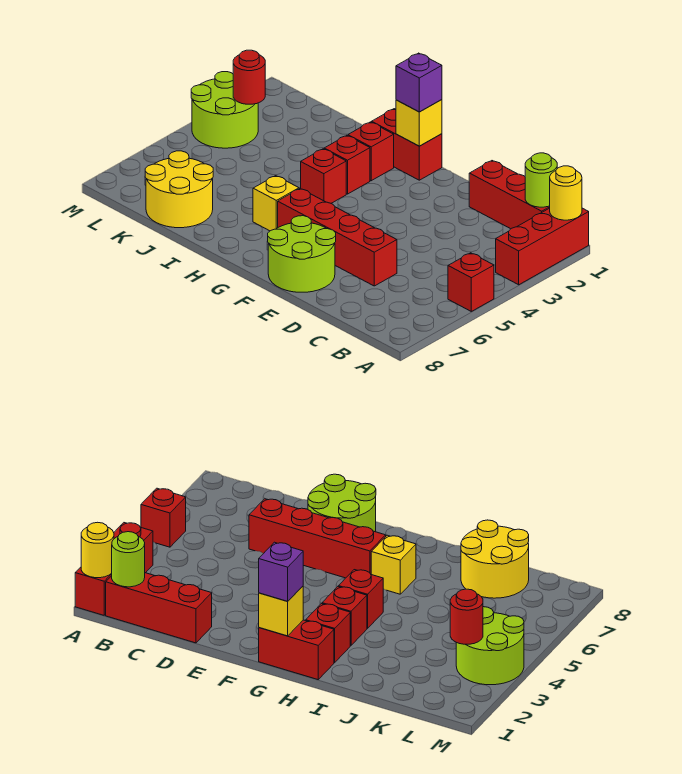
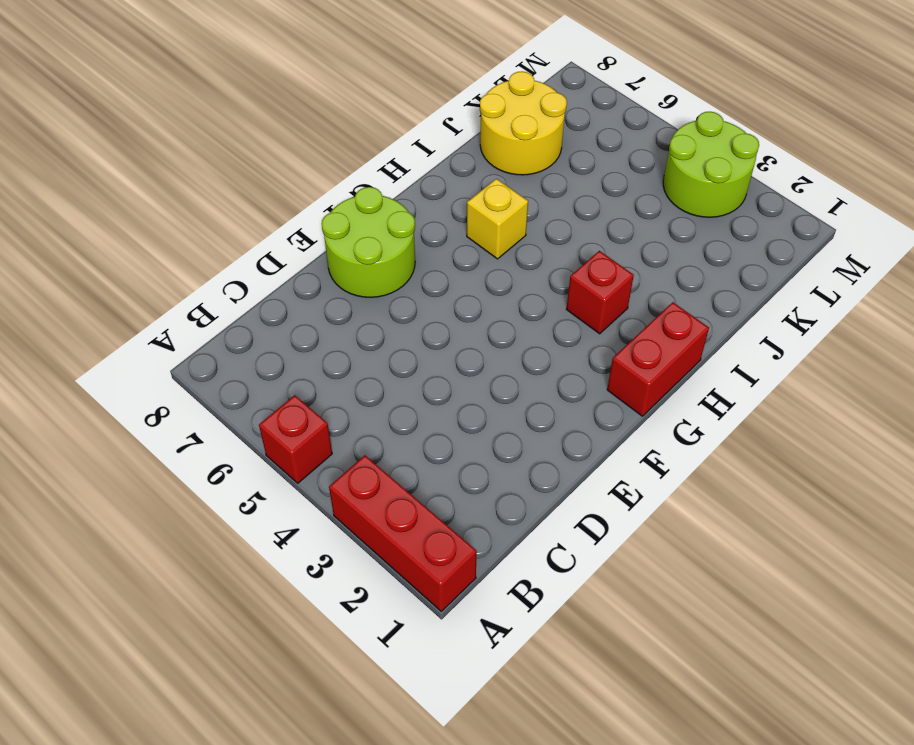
none -> red brick B1:D1 level 1
none -> red brick D6:G6 level 1
none -> red brick H2 level 1

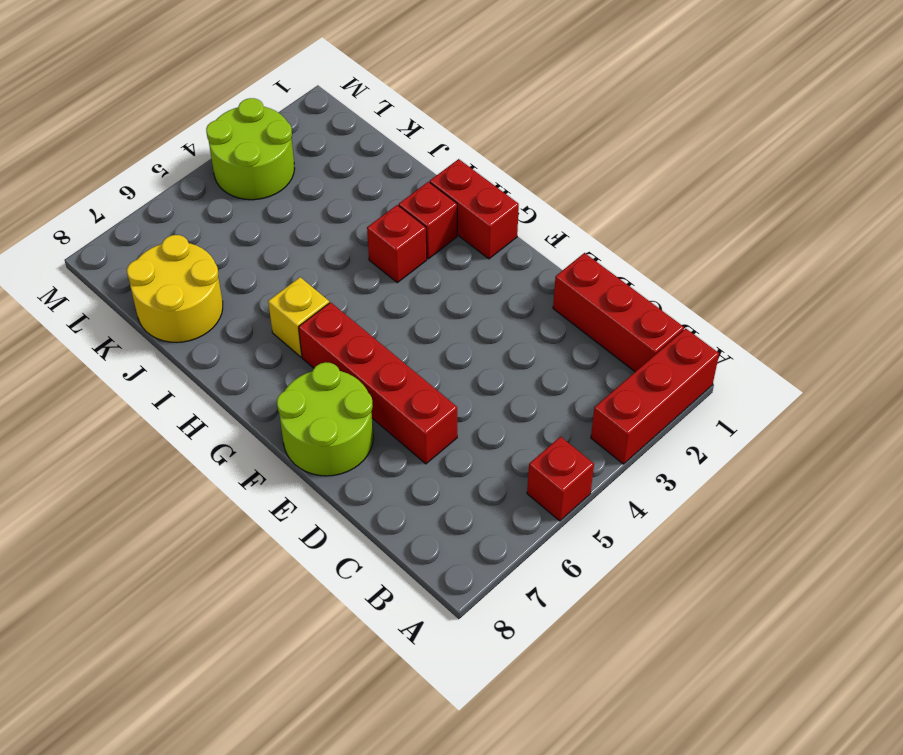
none -> red brick H4 level 1
none -> yellow round brick A1 level 2
none -> lime round brick B1 level 2

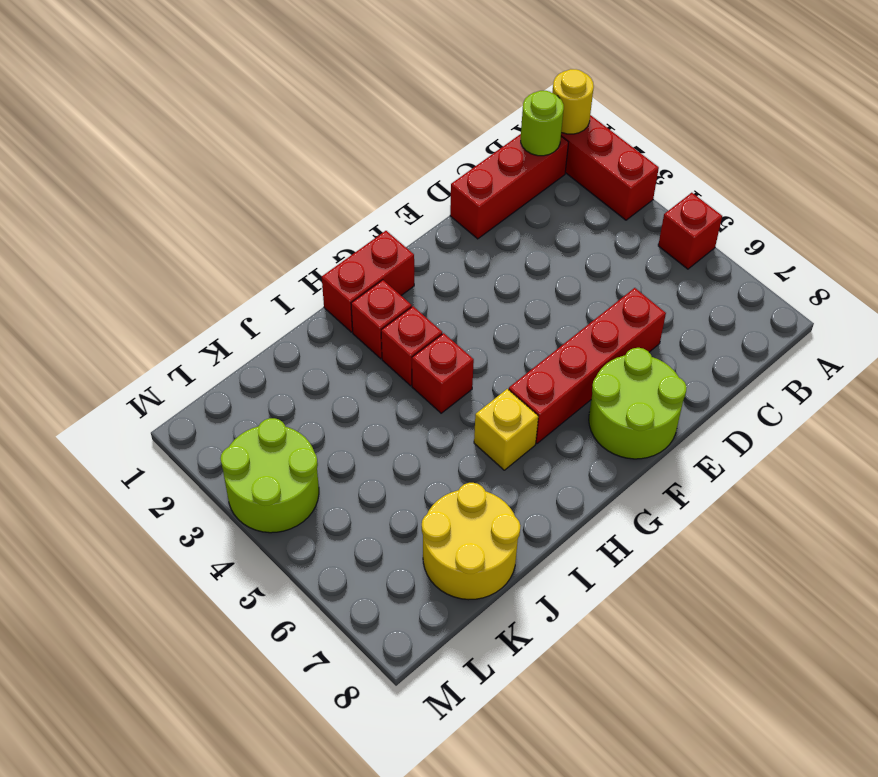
none -> yellow brick G1 level 2
none -> red round brick L3 level 2
none -> purple brick G1 level 3

